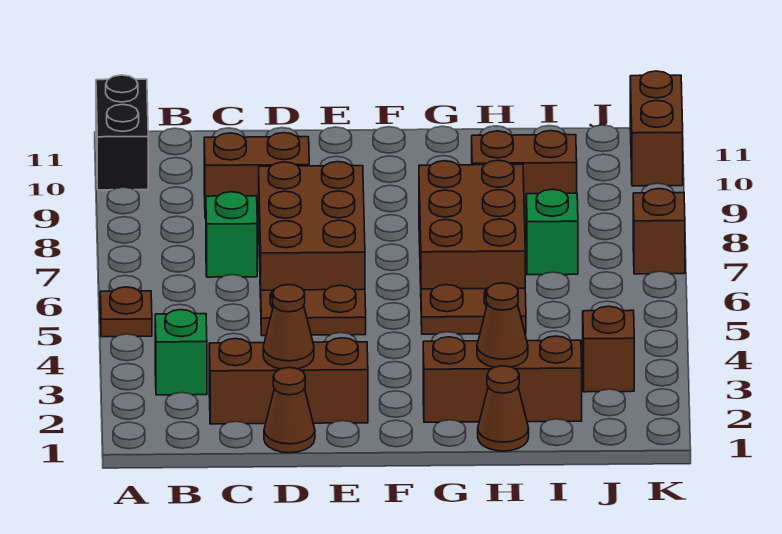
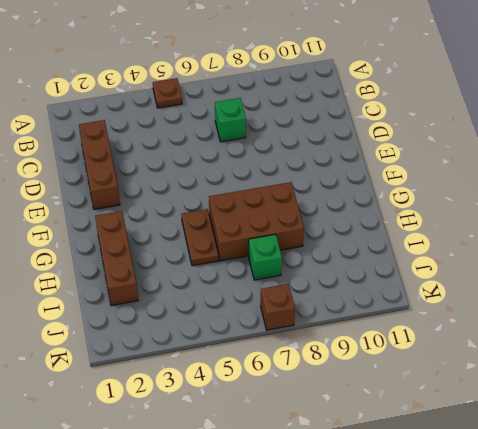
none -> black brick A10:A11 level 1
none -> green brick B3 level 1
none -> brown brick C9:D9 level 1

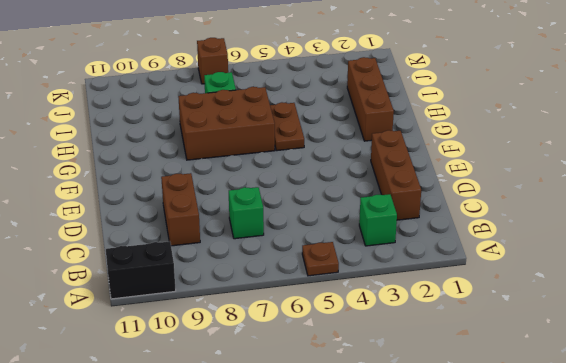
none -> brown cone D1 level 1
none -> brown plate D5:E5 level 1
none -> brown brick D6:E8 level 1

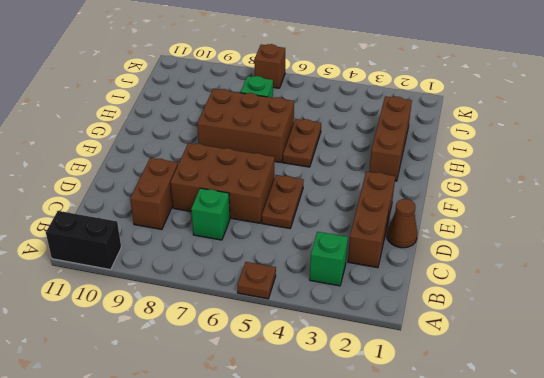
none -> brown cone H1 level 1
none -> brown brick H9:I9 level 1
none -> brown brick J3 level 1

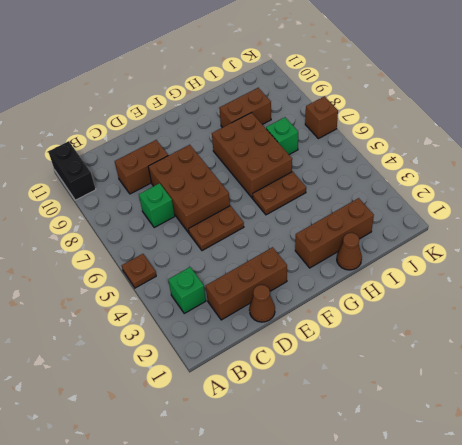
none -> brown brick J3 level 1
none -> brown brick K10:K11 level 1
none -> brown cone D2 level 2

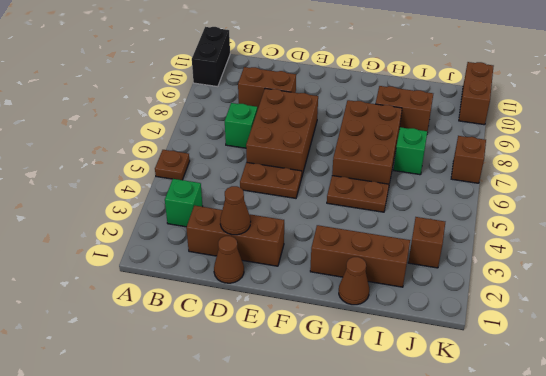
none -> brown cone H2 level 2

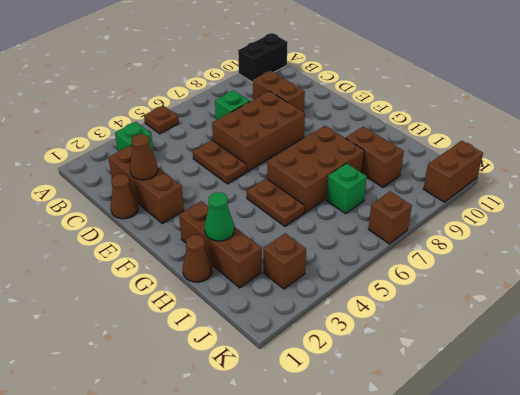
green cone H2 level 2 -> brown cone H2 level 2

